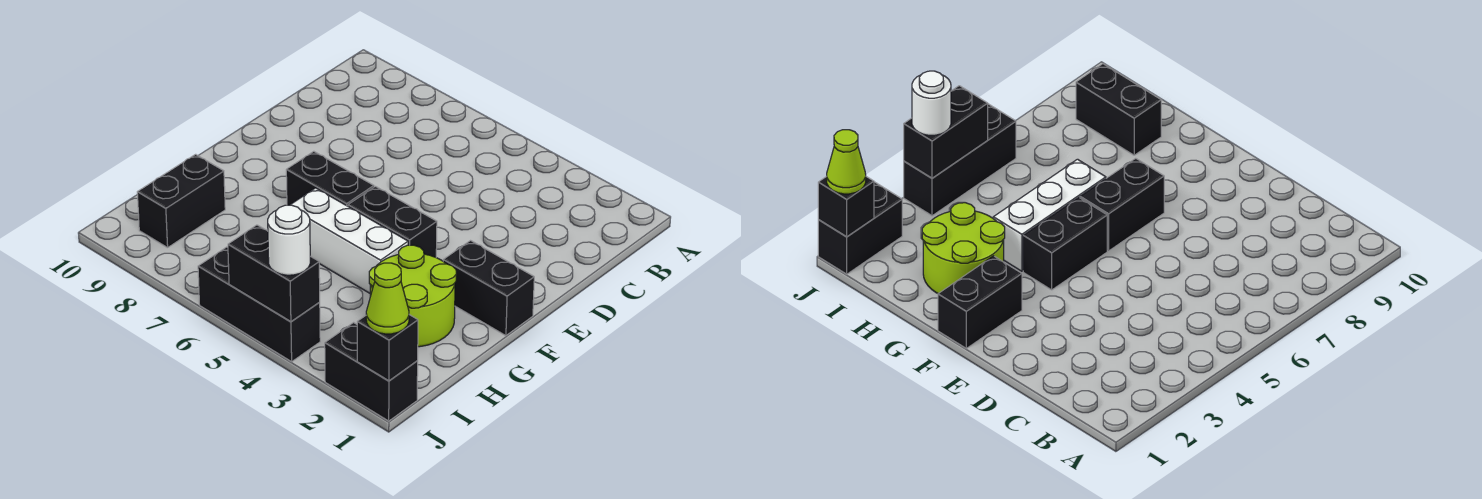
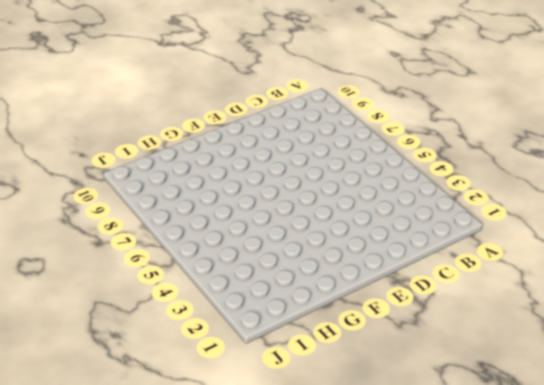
none -> black brick F1:F2 level 1
none -> black brick F4:F5 level 1
none -> black brick F6:F7 level 1

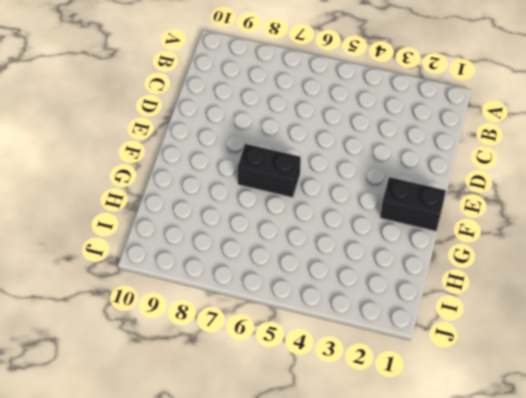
none -> black brick F4:F5 level 1
none -> lime round brick G2:H3 level 1
none -> white brick G4:G6 level 1

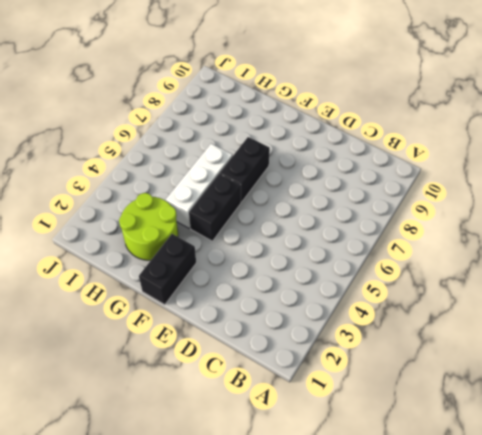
none -> black brick H9:I9 level 1
none -> black brick J1:J2 level 1
none -> black brick J4:J6 level 1

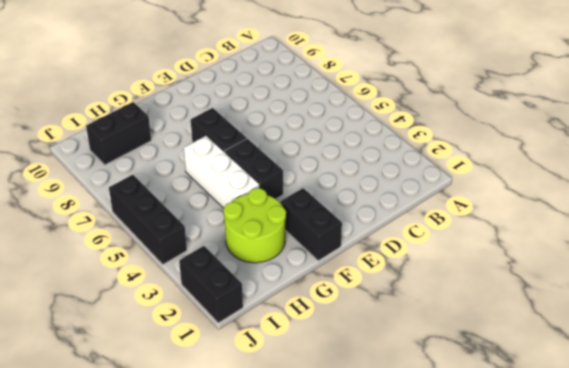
none -> black brick J1 level 2
none -> black brick J4:J5 level 2
none -> lime cone J1 level 3

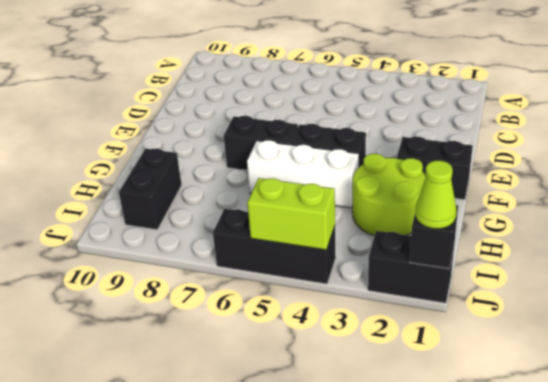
lime brick J4:J5 level 2 -> black brick J4:J5 level 2
none -> white round brick J4 level 3

